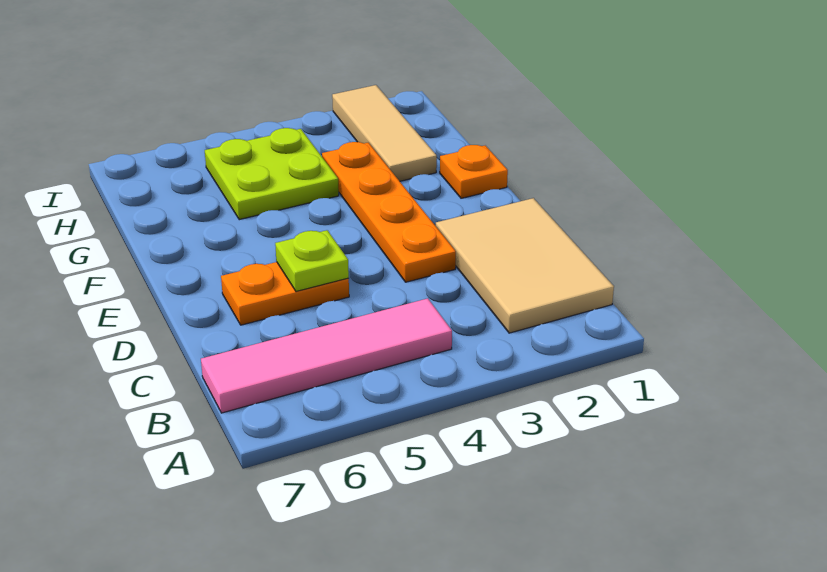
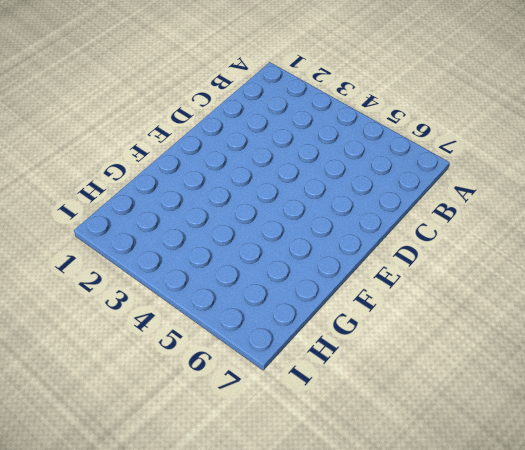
none -> tan tile B1:D2 level 1
none -> pink tile B4:B7 level 1

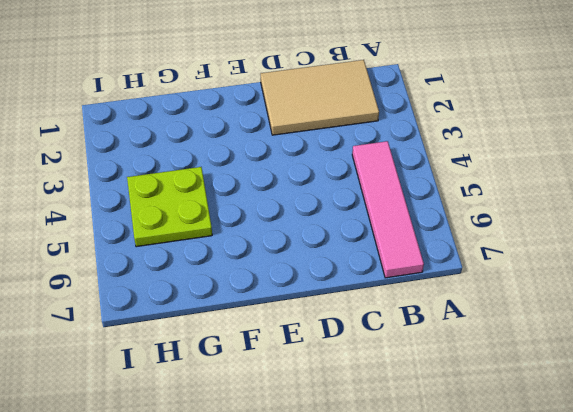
none -> orange plate D3:G3 level 1
none -> orange plate D5:D6 level 1

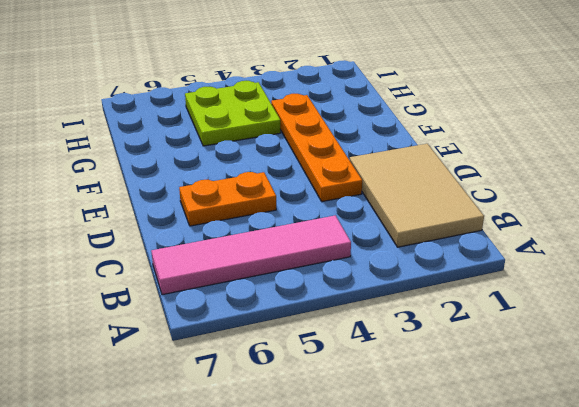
none -> orange plate F1 level 1
none -> tan tile G2:I2 level 1

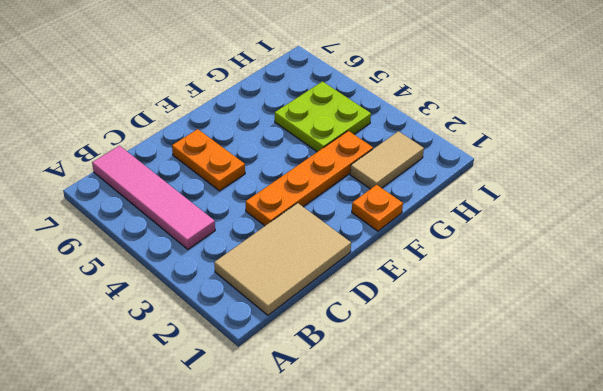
tan tile G2:H2 level 1 -> tan tile G2:I2 level 1
none -> lime plate D5 level 2

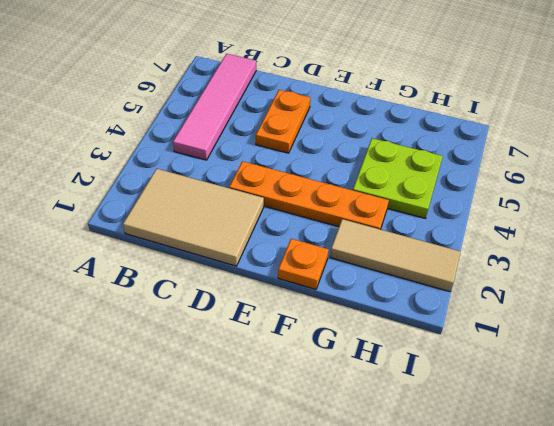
none -> lime plate D5 level 2

